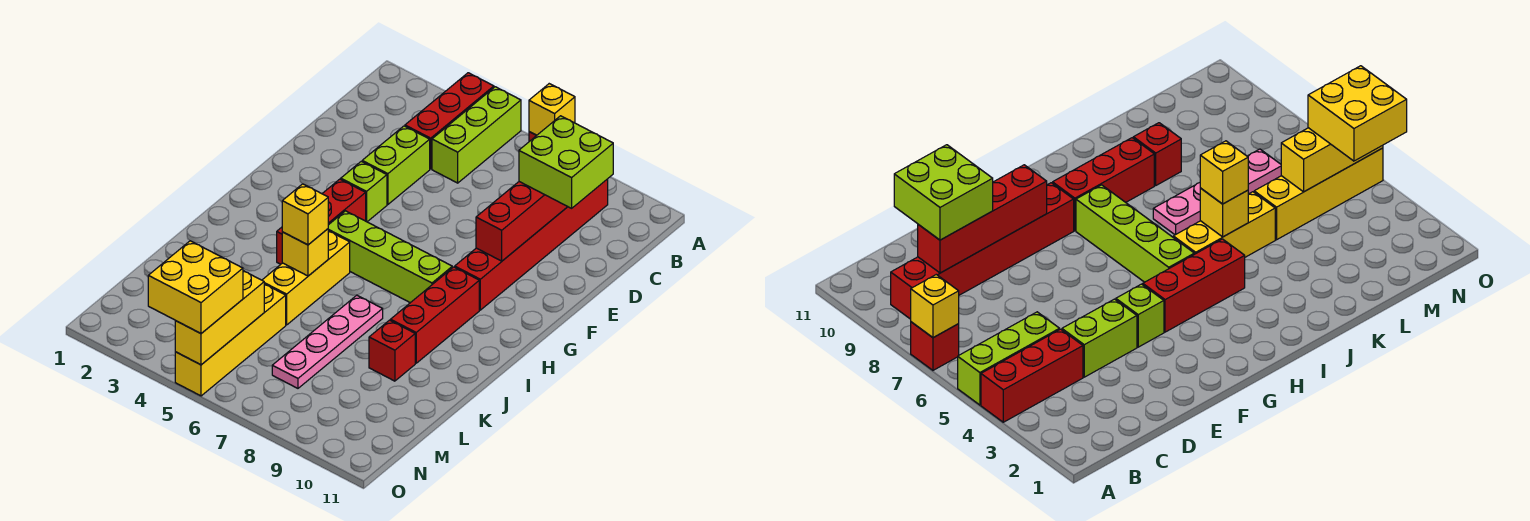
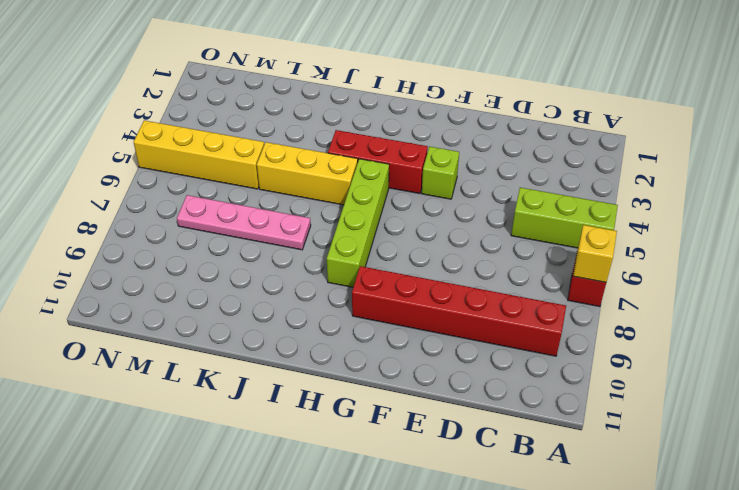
none -> red brick A4:C4 level 1
none -> lime brick D4:E4 level 1
none -> red brick H9:J9 level 1

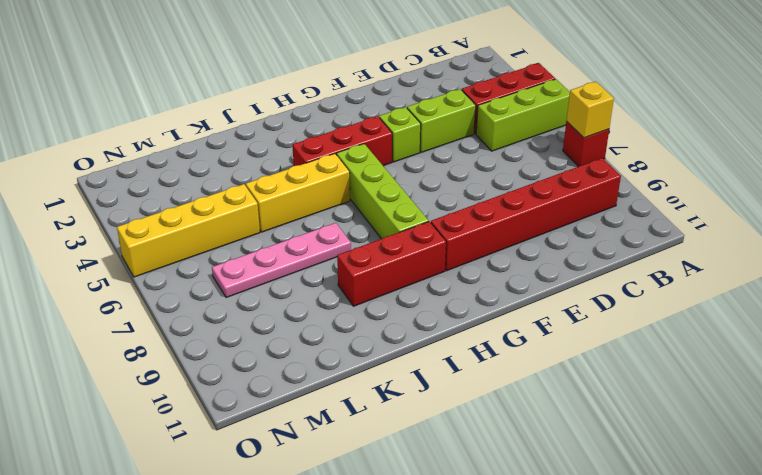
none -> red brick K9 level 1
none -> red brick C9:F9 level 2
none -> yellow brick J5 level 2

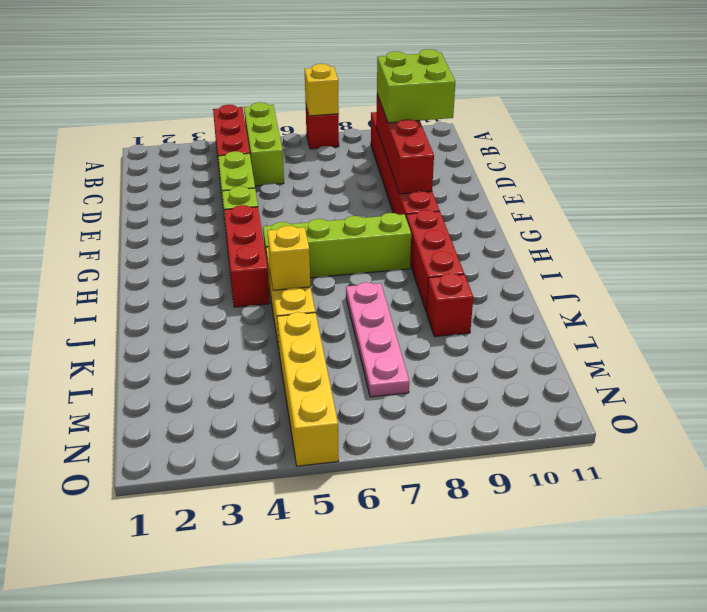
none -> yellow brick M5:O5 level 2
none -> yellow brick J5 level 3
none -> yellow brick N4:O5 level 3

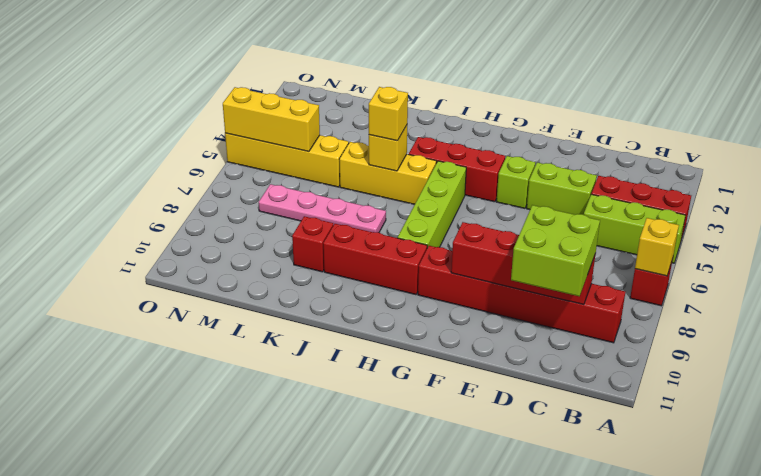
none -> yellow brick N4:O5 level 3

